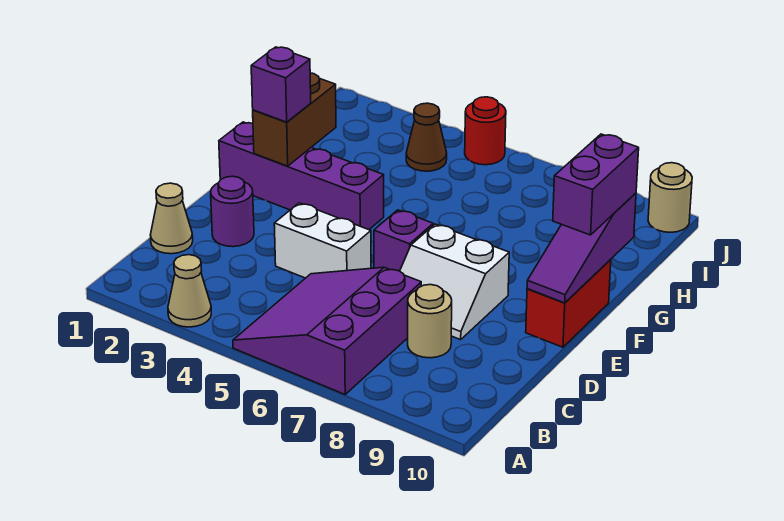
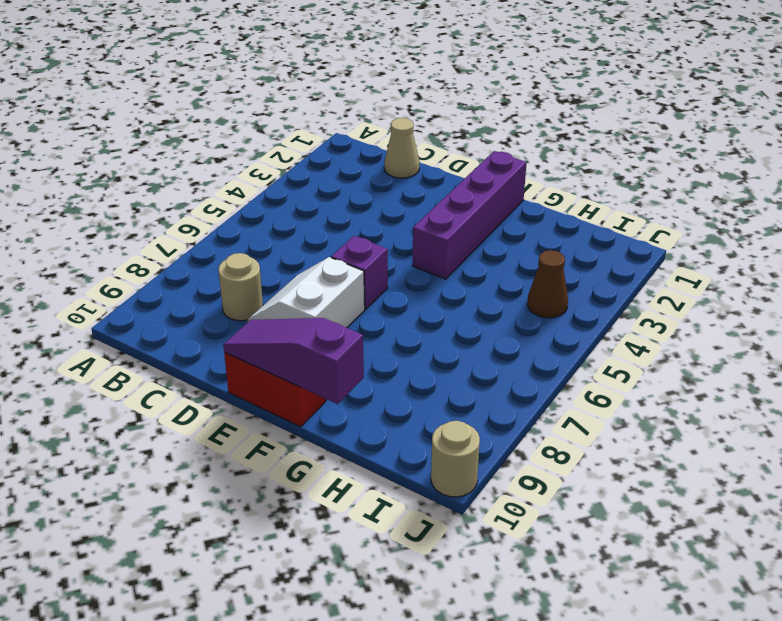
none -> tan cone A3 level 1
none -> purple slope A5:C7 level 1 top 7
none -> purple round brick D2 level 1

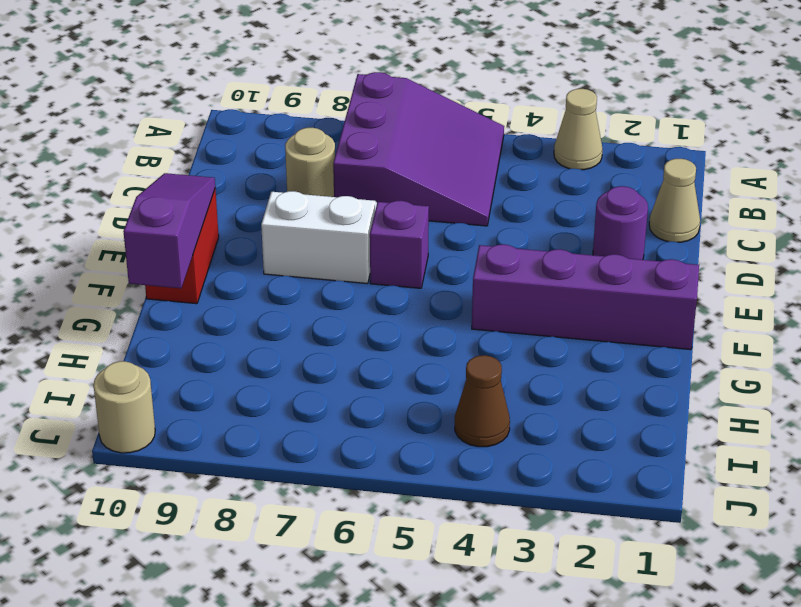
none -> white brick D4:D5 level 1
none -> red round brick J5 level 1
none -> brown brick F2:G2 level 2

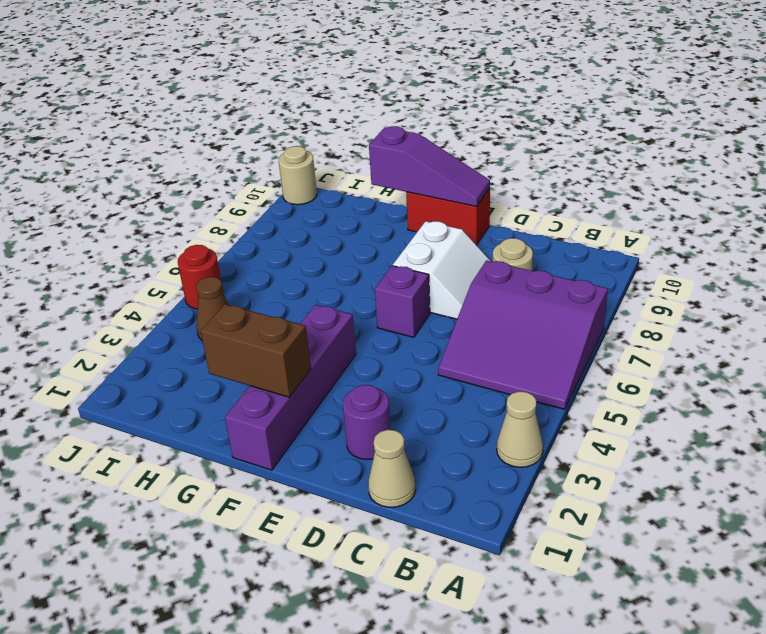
none -> white brick D4:D5 level 1
none -> purple brick F2 level 3
none -> purple brick F10:G10 level 3

